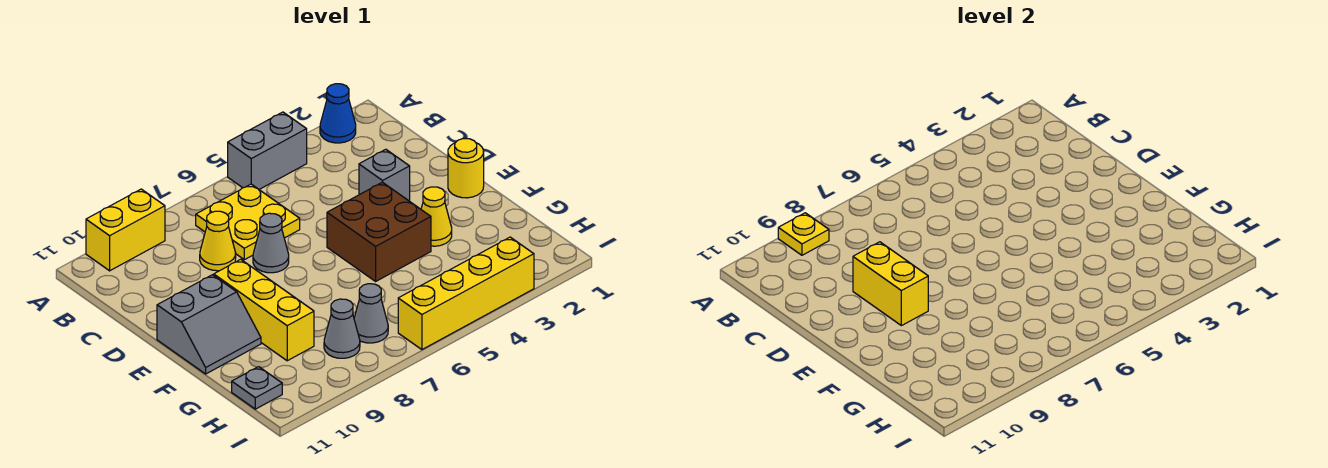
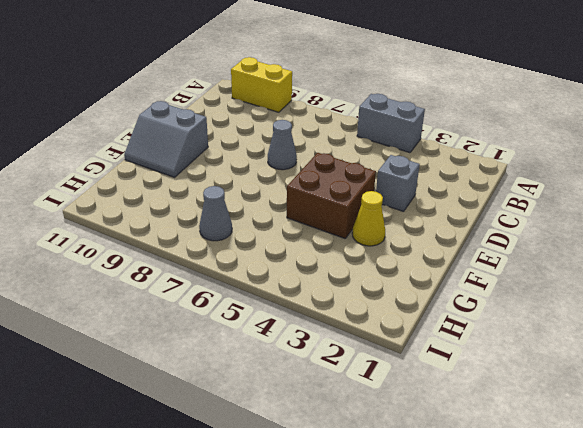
none -> blue cone A2 level 1
none -> yellow plate B6:C7 level 1
none -> yellow cone C8 level 1

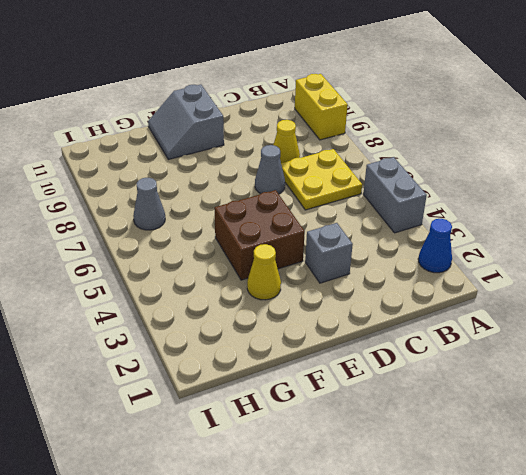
none -> yellow round brick E1 level 1
none -> yellow brick E9:G9 level 1
none -> grey cone H8 level 1

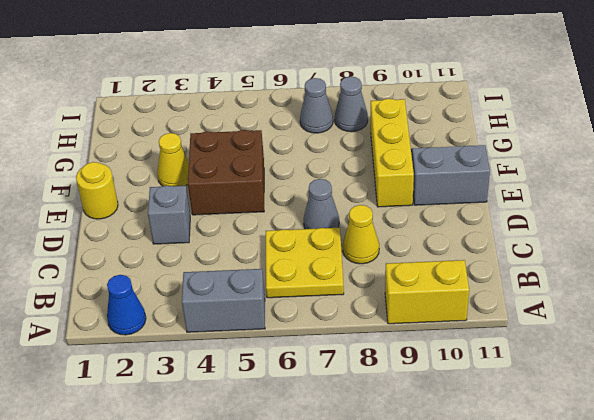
none -> grey plate H11 level 1
none -> yellow brick I3:I6 level 1
none -> yellow plate A9 level 2

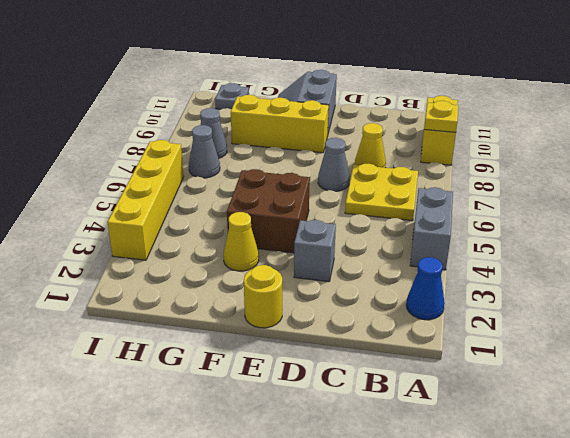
none -> yellow brick D9:E9 level 2

